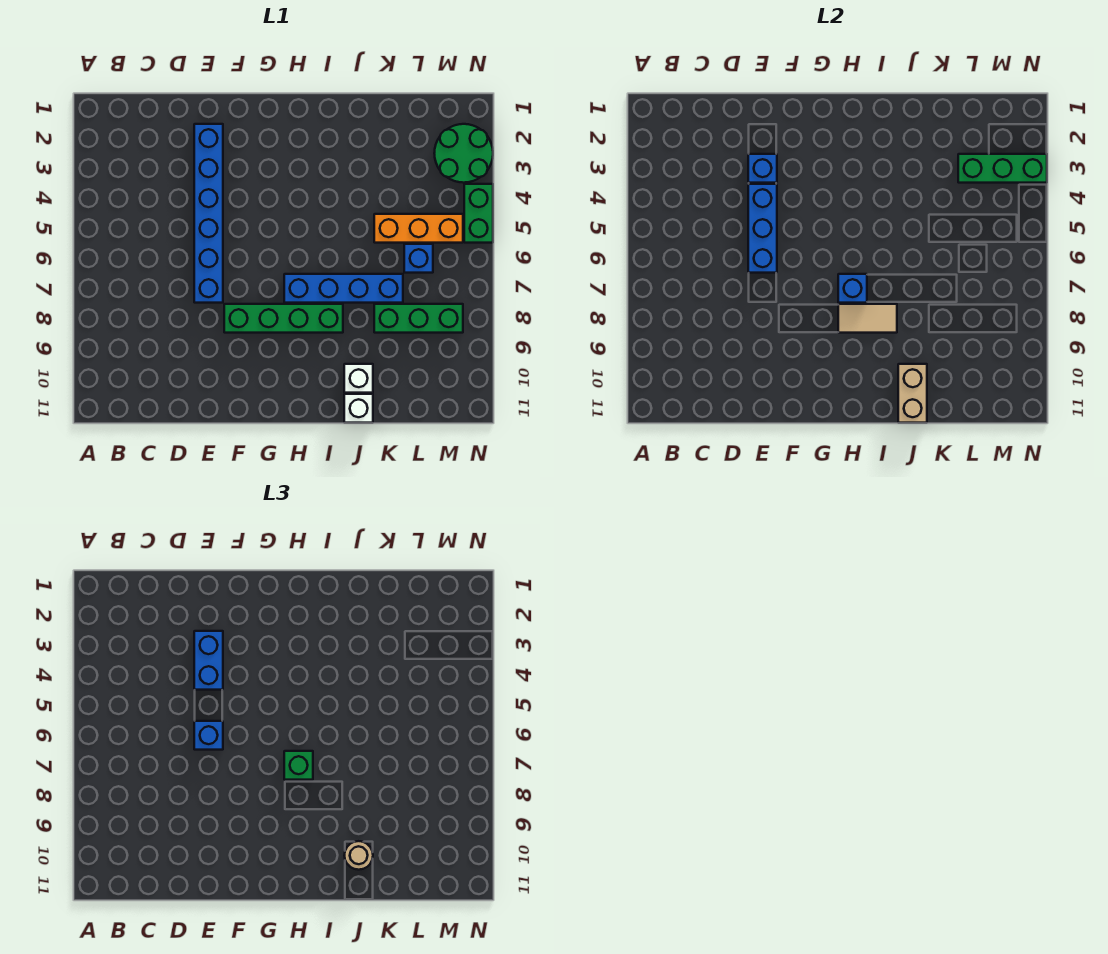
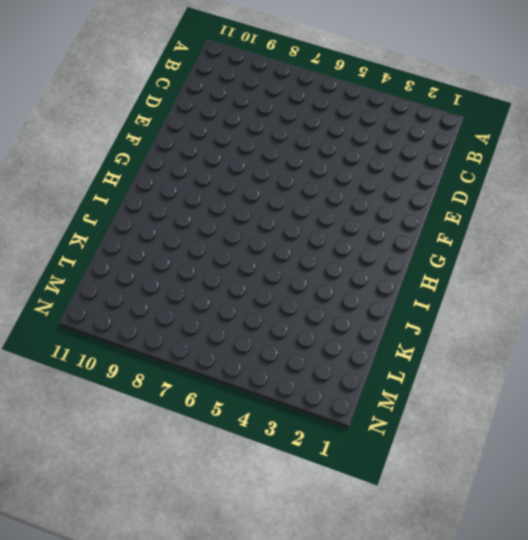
none -> blue brick E2:E7 level 1
none -> green brick F8:I8 level 1
none -> blue brick H7:K7 level 1

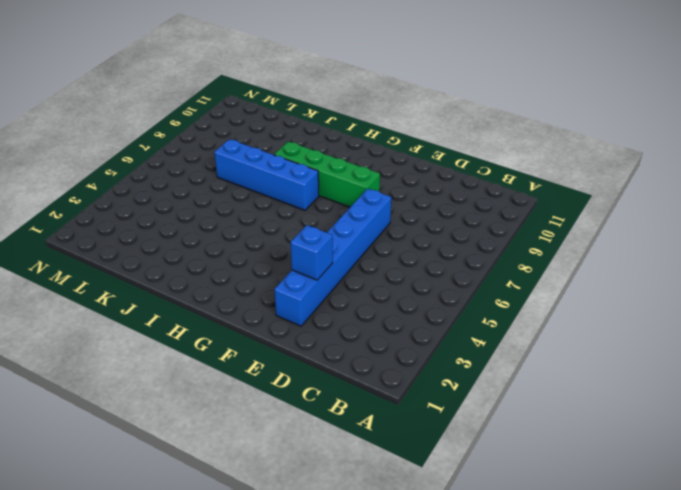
none -> white brick J10 level 1
none -> white brick J11 level 1
none -> orange brick K5:M5 level 1

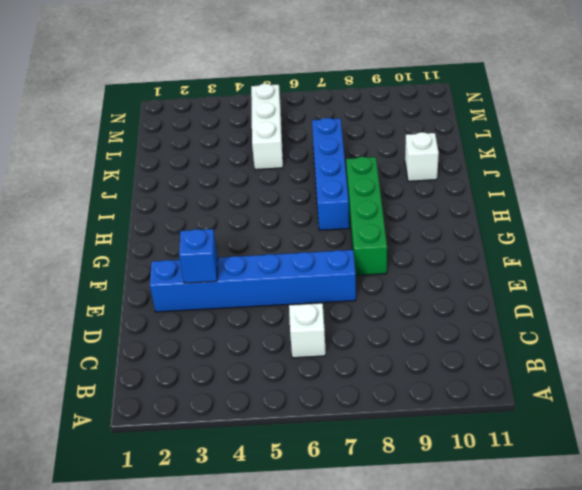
white brick C6 level 1 -> white brick J11 level 1
white brick K5:M5 level 1 -> orange brick K5:M5 level 1
none -> green brick K8:M8 level 1
none -> blue brick L6 level 1
none -> green round brick M2:N3 level 1

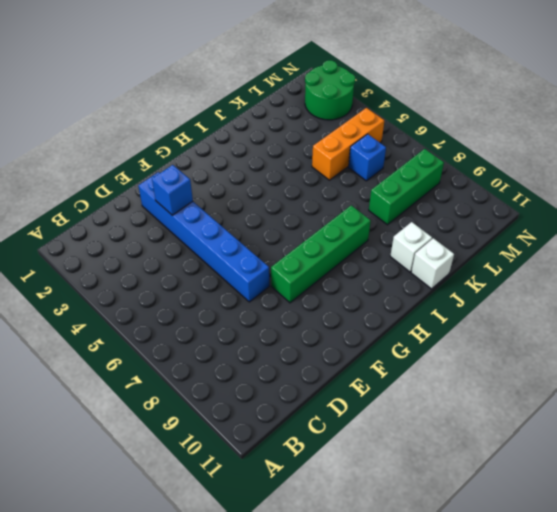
none -> blue brick H7:K7 level 1
none -> green brick N4:N5 level 1
none -> blue brick E4:E6 level 2

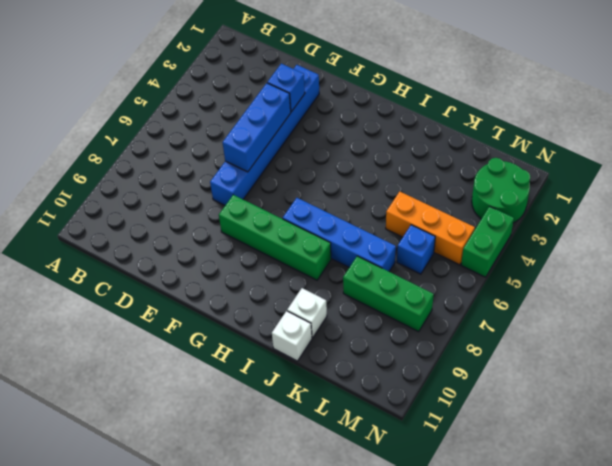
none -> blue brick H7 level 2
none -> tan tile H8:I8 level 2
none -> tan brick J10:J11 level 2

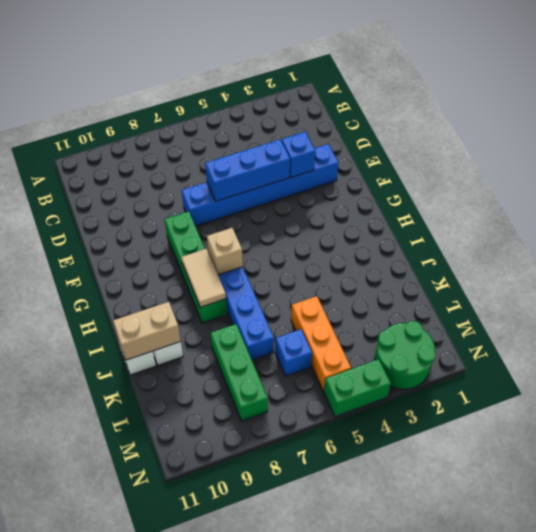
tan brick H7 level 2 -> blue brick H7 level 2
none -> green brick L3:N3 level 2
none -> blue brick E3:E4 level 3
none -> blue brick E6 level 3

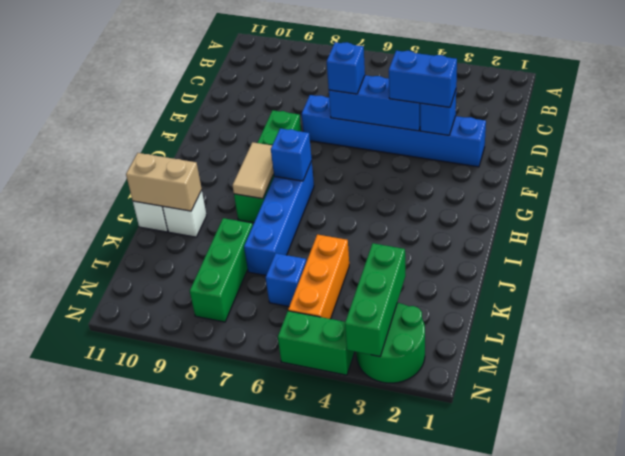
none -> green brick H7 level 3
none -> tan round brick J10 level 3

